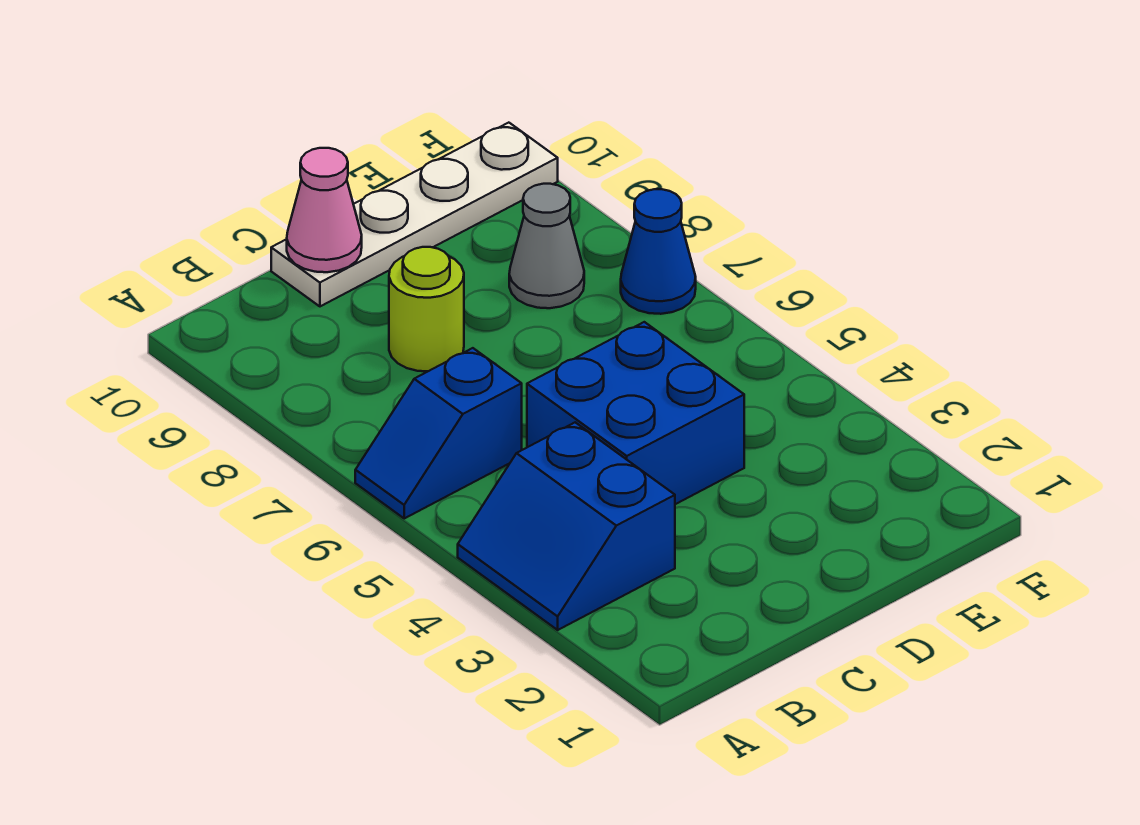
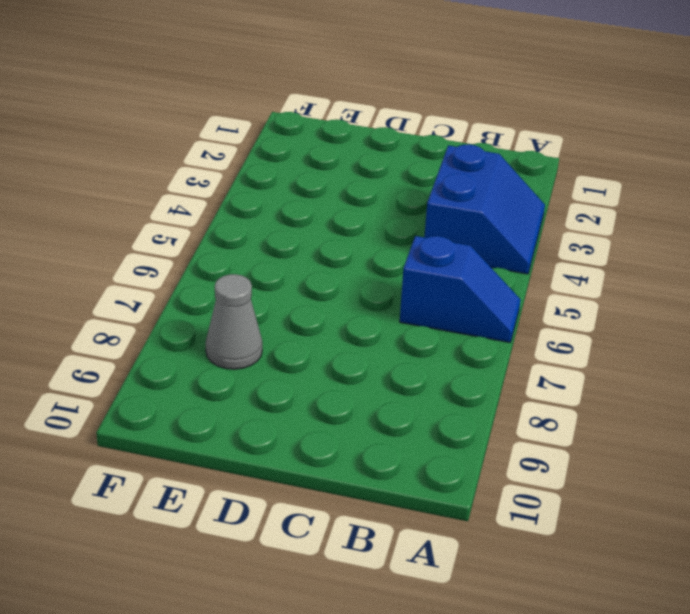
none -> blue brick C4:D5 level 1
none -> lime round brick C8 level 1

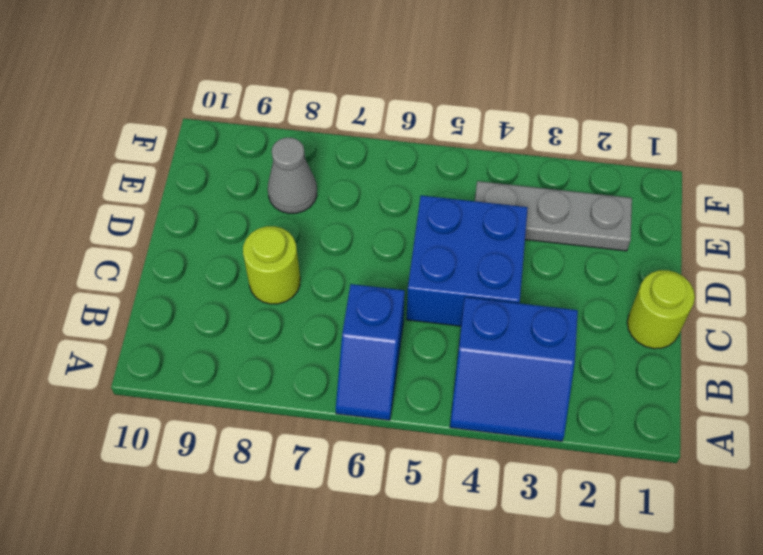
lime round brick C1 level 1 -> none
grey plate E2:E4 level 1 -> none
none -> white plate C10:F10 level 1
none -> blue cone F7 level 1

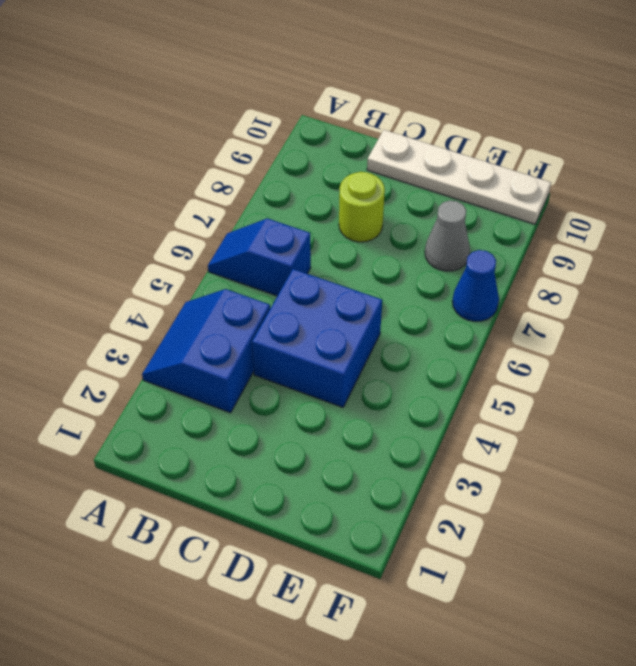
none -> pink cone C10 level 2

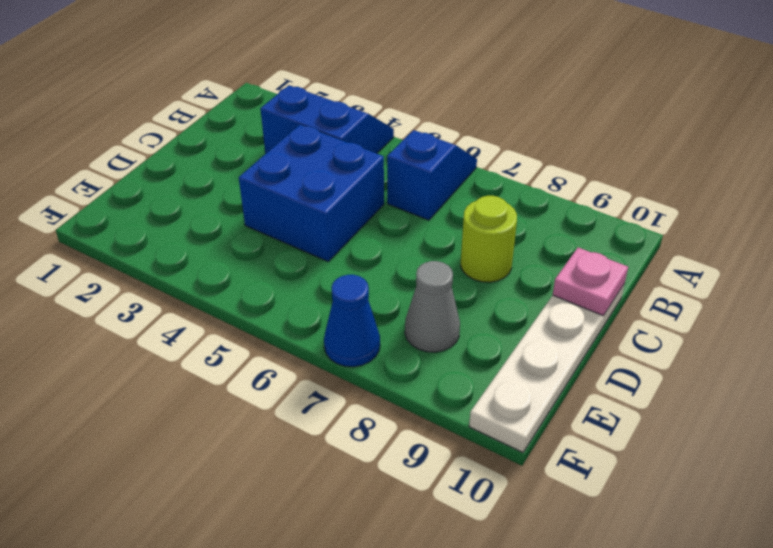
pink plate C10 level 2 -> pink cone C10 level 2

